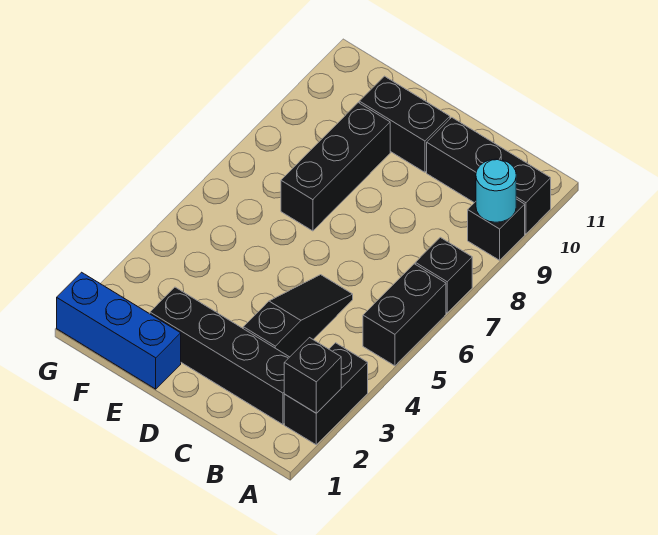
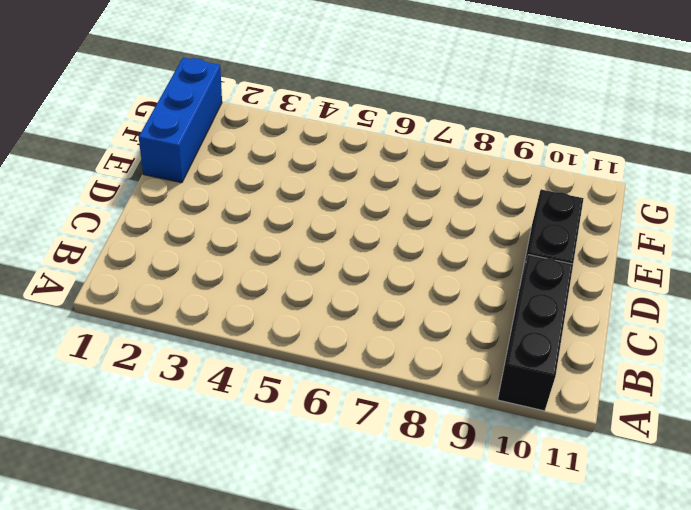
none -> black brick A2:A3 level 1
none -> black brick A5:A6 level 1
none -> black brick A7 level 1

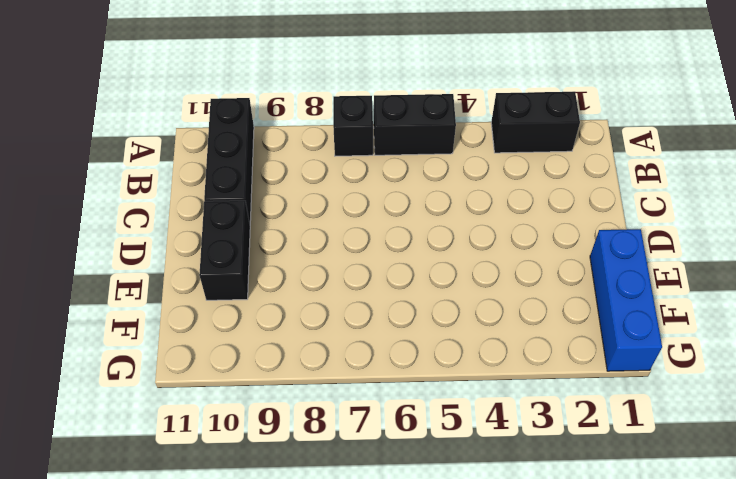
none -> black brick A9 level 1
none -> black brick B2:E2 level 1
none -> black slope C3:C5 level 1 top 3

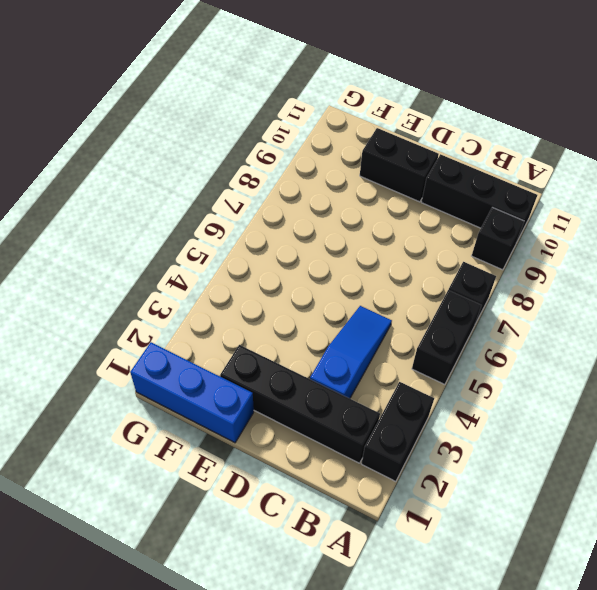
blue slope C3:C5 level 1 top 3 -> black slope C3:C5 level 1 top 3
none -> black brick E7:E9 level 1
none -> black brick A2 level 2
none -> cyan round brick A9 level 2

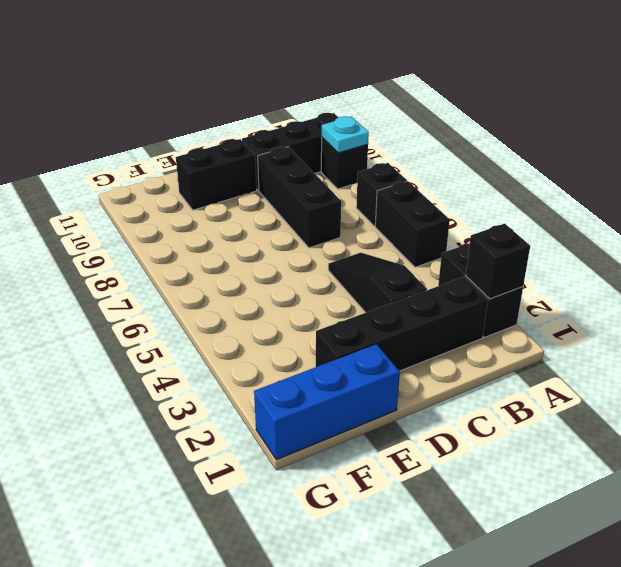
cyan plate A9 level 2 -> cyan round brick A9 level 2
black brick C7:C9 level 1 -> black brick E7:E9 level 1

